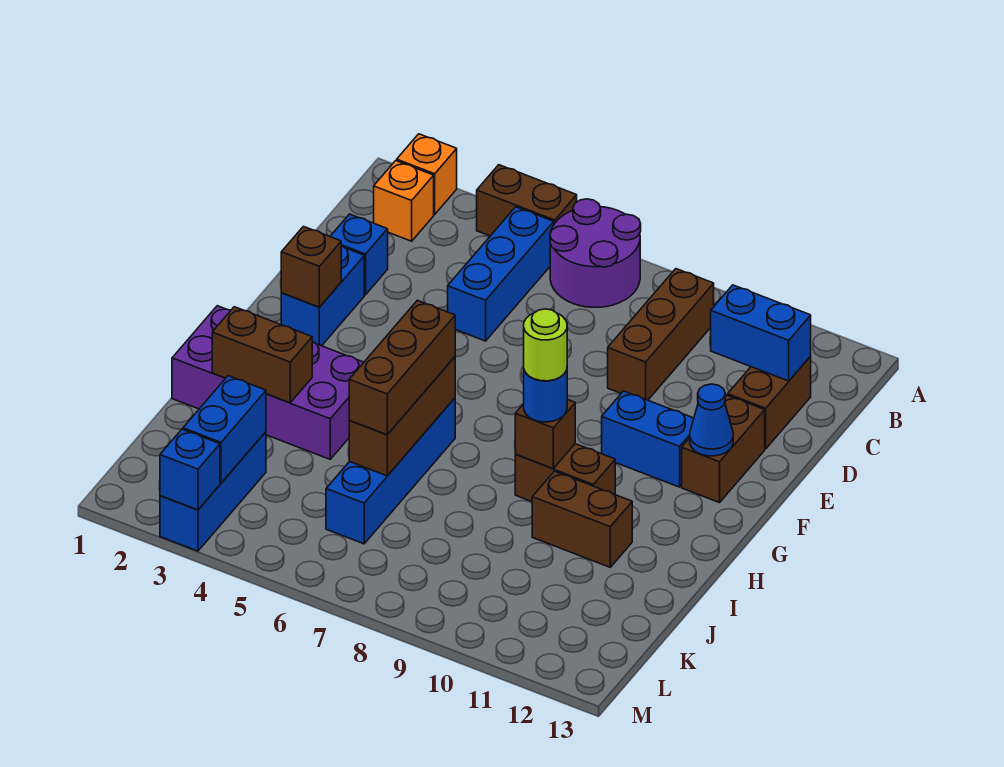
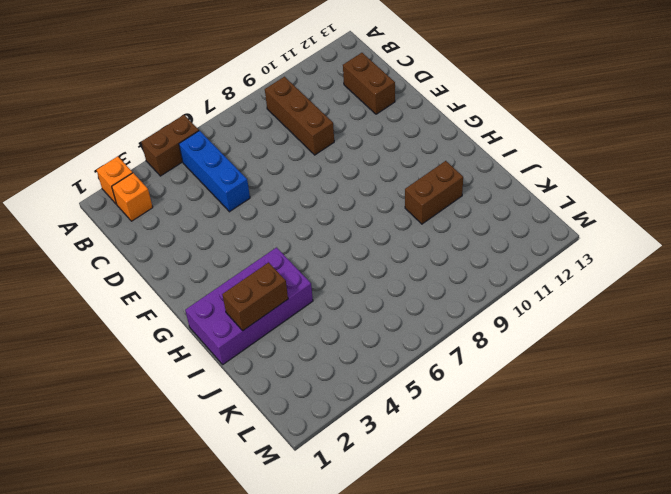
none -> purple round brick A6:B7 level 1
none -> blue brick D2 level 1
none -> blue brick E2:F2 level 1

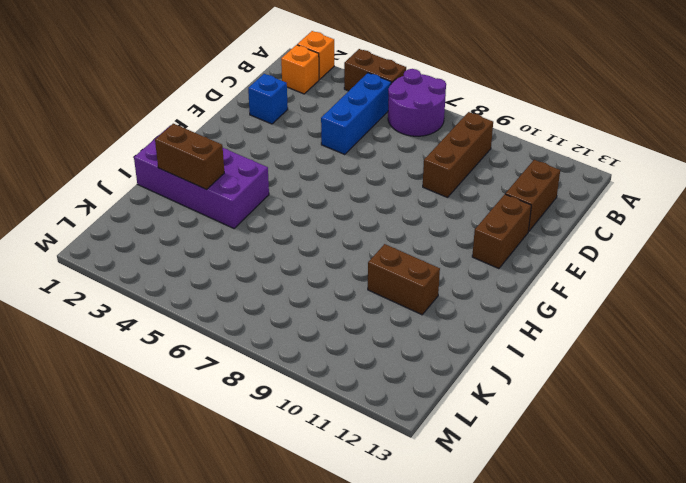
none -> blue brick E2:F2 level 1
none -> blue brick F10:F11 level 1
none -> blue brick H6:K6 level 1

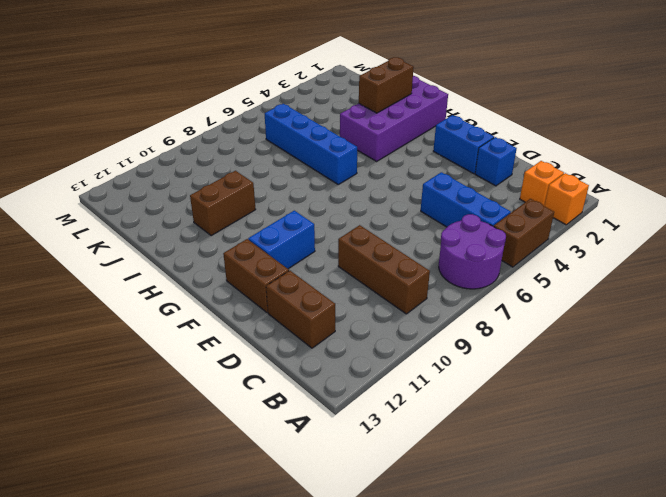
none -> brown brick H9:H10 level 1
none -> blue brick K3:M3 level 1
none -> blue brick C11:C12 level 2

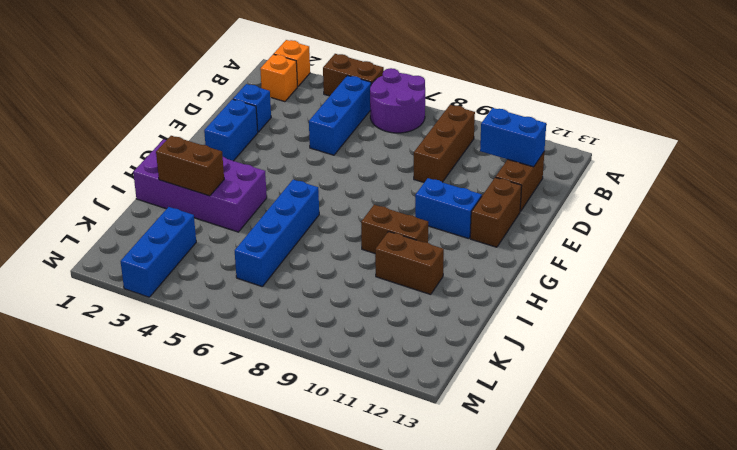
none -> brown brick F2 level 2
none -> blue cone F12 level 2
none -> brown brick H6:J6 level 2

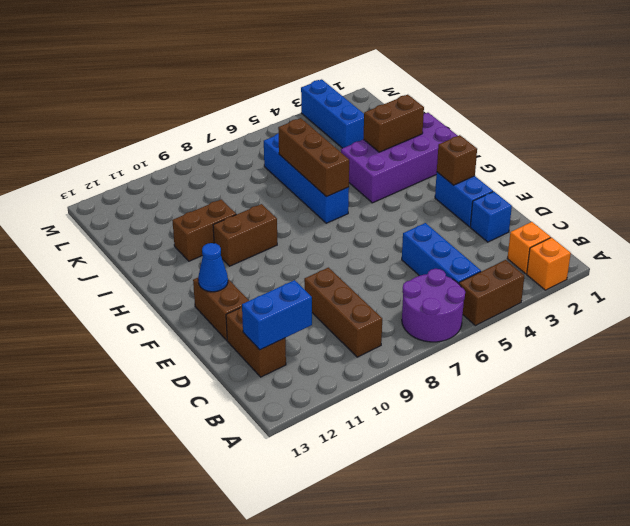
none -> blue brick F10:F11 level 1
none -> brown brick H9 level 2
none -> blue brick K3:L3 level 2

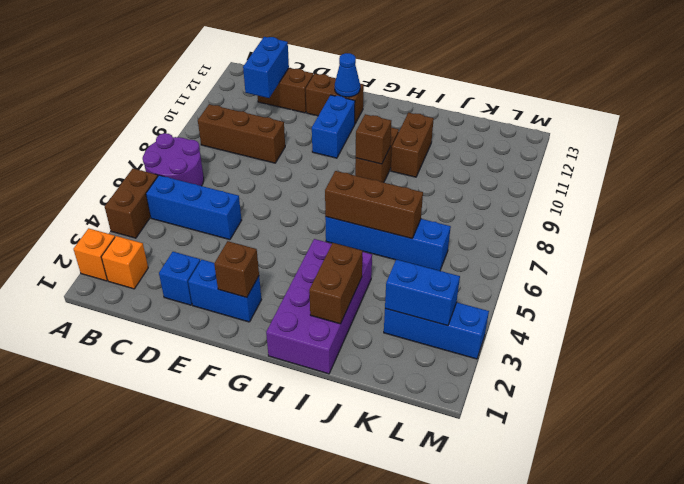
none -> blue brick M3 level 2
none -> brown brick H6:J6 level 3
none -> blue round brick H9 level 3

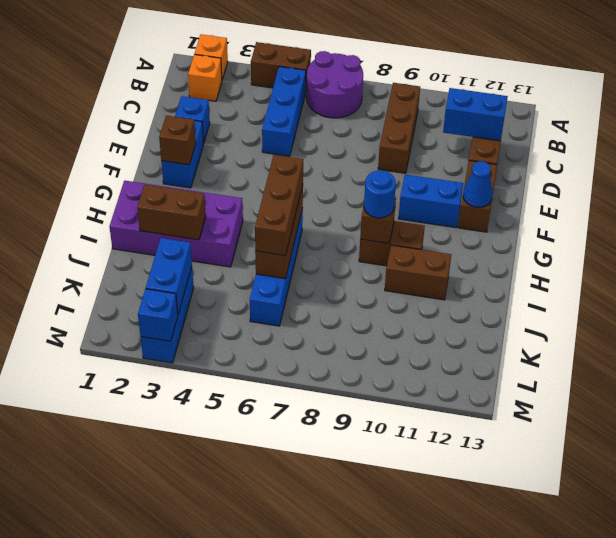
none -> lime round brick H9 level 4

